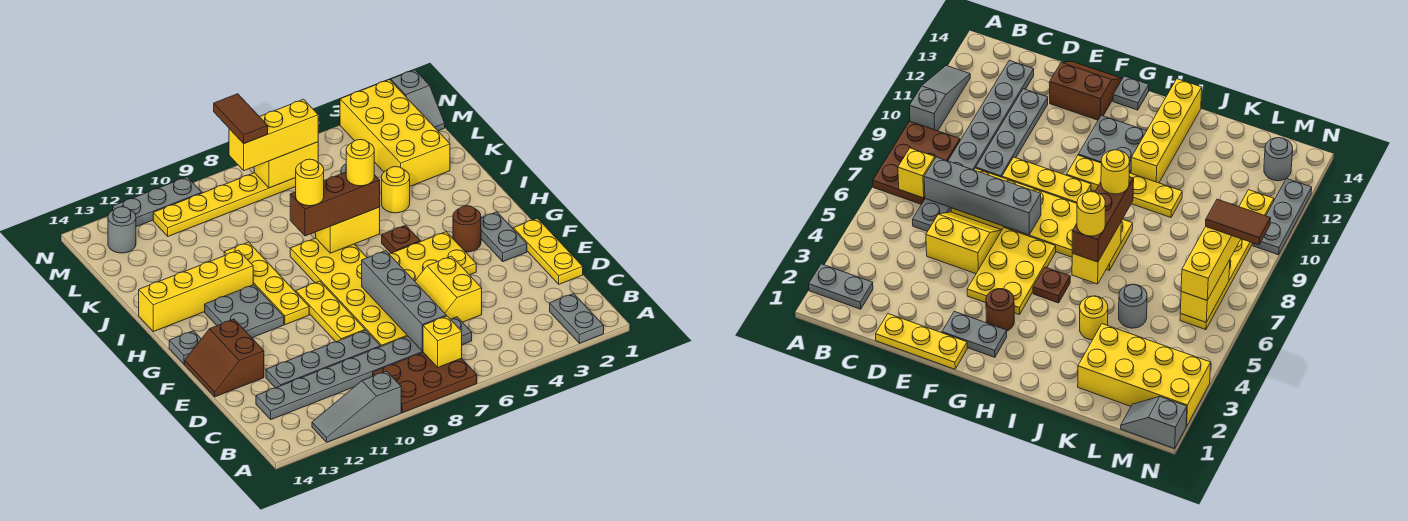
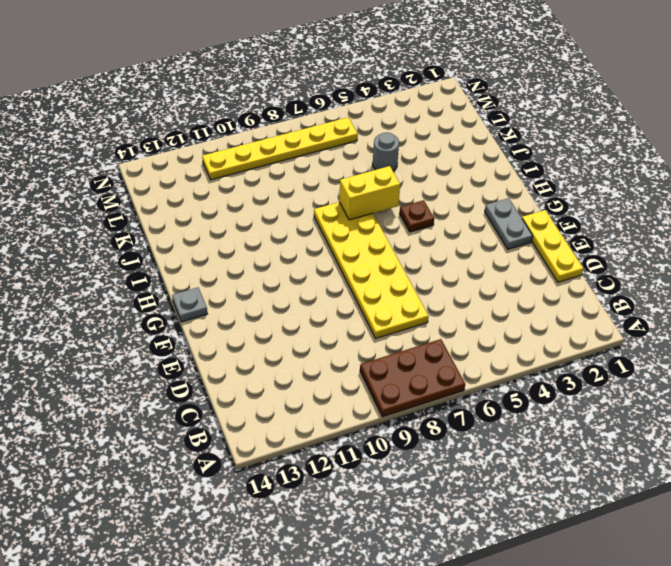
none -> grey plate A2:B2 level 1
none -> grey slope A10:A12 level 1 top 10
none -> grey plate C6:C13 level 1
none -> yellow slope D5:E6 level 1 top 5

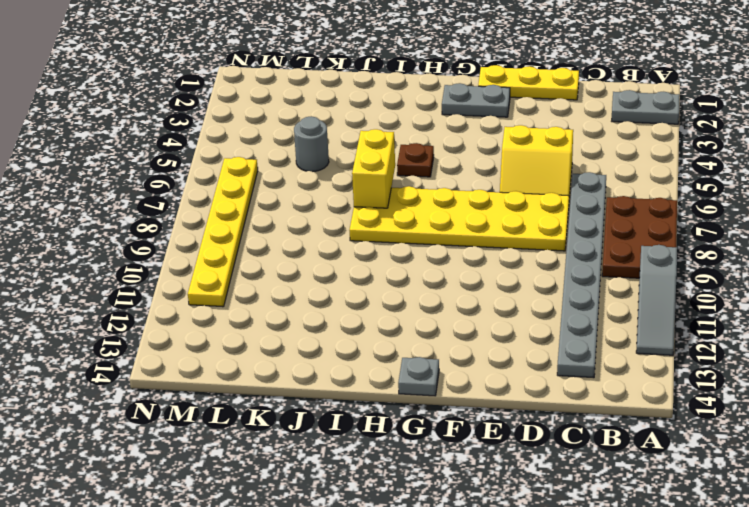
none -> grey plate D9:D12 level 1
none -> yellow plate E9:G9 level 1
none -> brown slope E13:F14 level 1 top 13
none -> yellow plate F4:G6 level 1

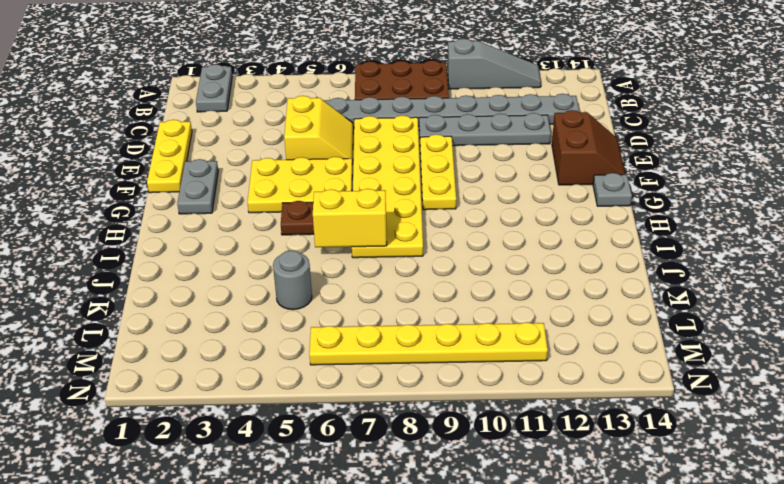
none -> brown round brick G3 level 1
none -> yellow plate G10:J10 level 1
none -> grey plate G11:H12 level 1
none -> yellow brick I11:I14 level 1

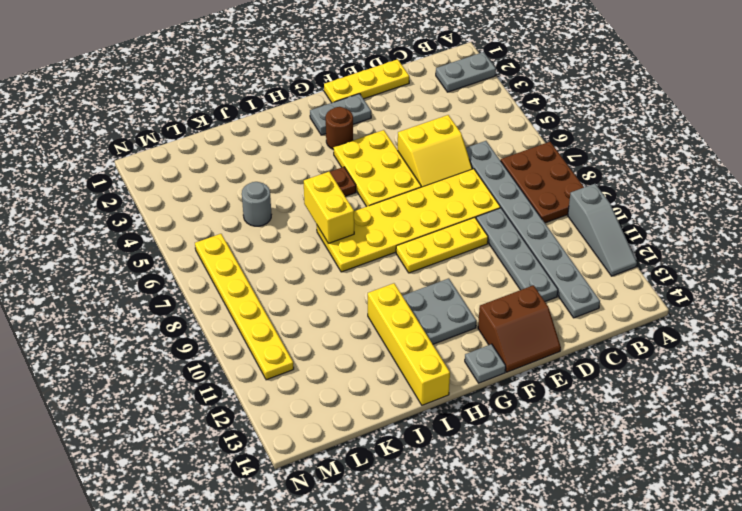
none -> yellow plate G10:J10 level 1
none -> yellow round brick J4 level 1
none -> yellow brick K2:N3 level 1
none -> grey slope M1:N1 level 1 top N

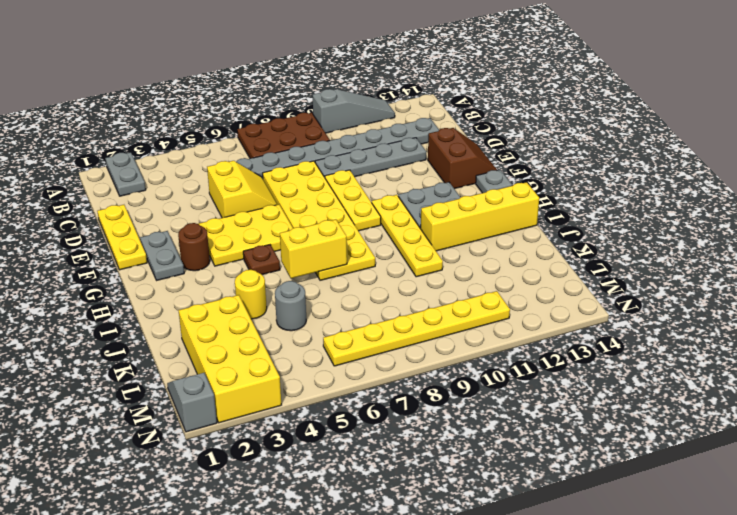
none -> grey round brick M13 level 1
none -> grey plate N10:N12 level 1
none -> yellow brick B7 level 2
none -> grey brick C7:F7 level 2

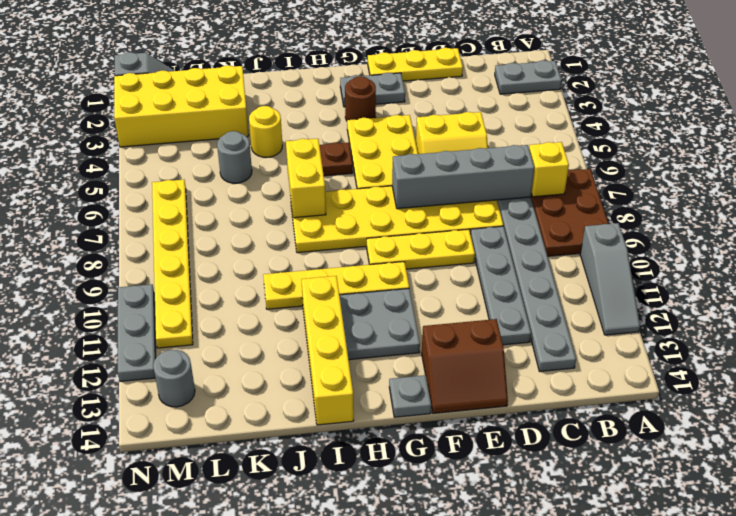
none -> yellow brick M6:M7 level 2
none -> brown brick I6:I8 level 3
none -> yellow brick M6:M8 level 3
none -> yellow round brick I6 level 4

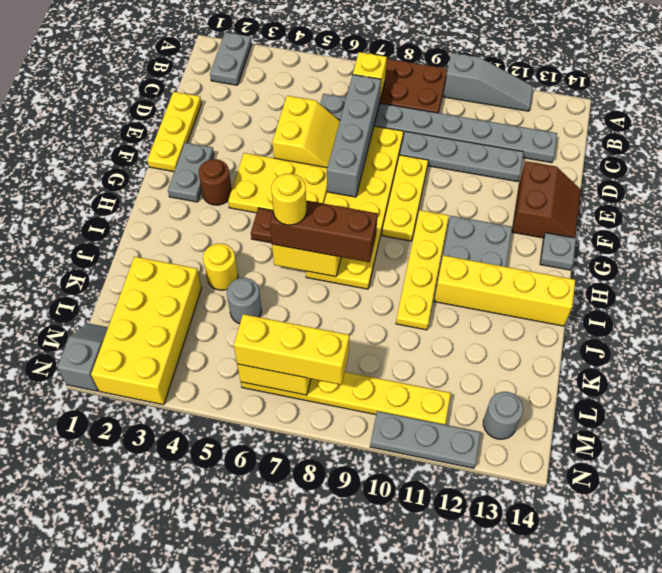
none -> yellow round brick I8 level 4
none -> brown tile M8:N8 level 4

